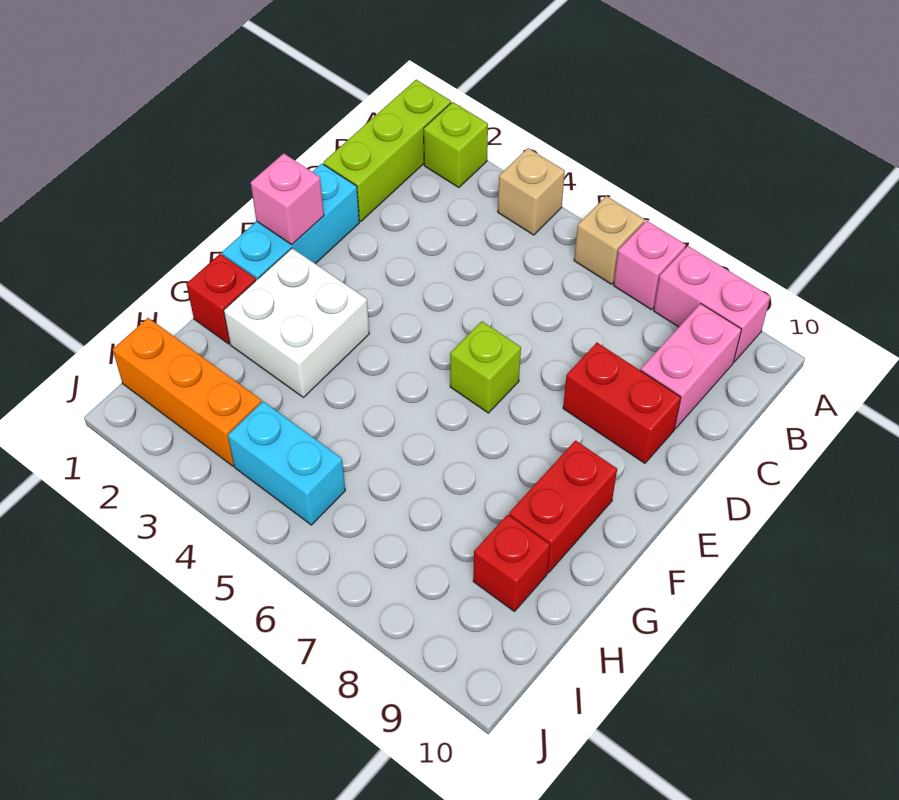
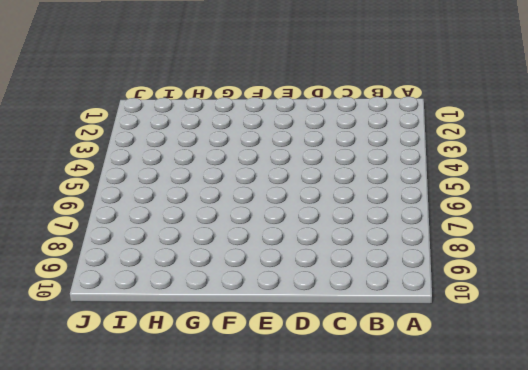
none -> lime brick A1:C1 level 1
none -> lime brick A2 level 1
none -> tan brick A4 level 1

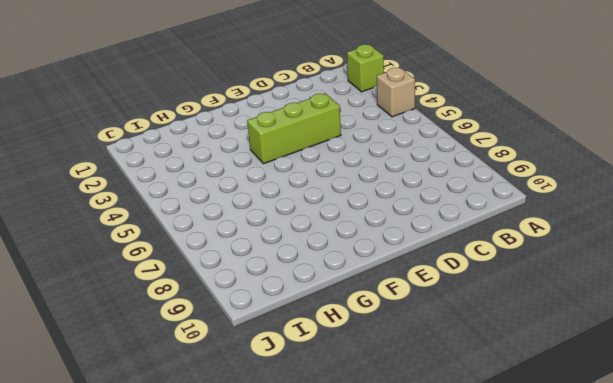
lime brick D4:F4 level 1 -> lime brick A1:C1 level 1
none -> tan brick A6 level 1
none -> pink brick A7 level 1
none -> pink brick A8:A9 level 1

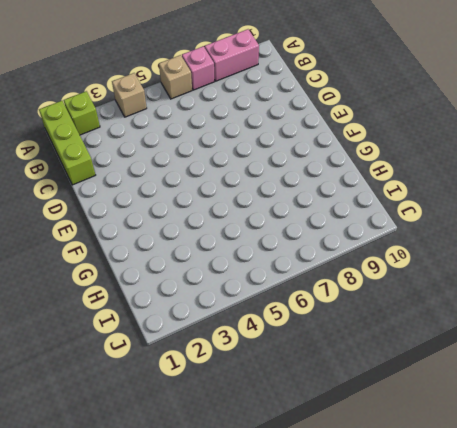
none -> pink brick B9:C9 level 1
none -> cyan brick D1:F1 level 1
none -> red brick D8:D9 level 1

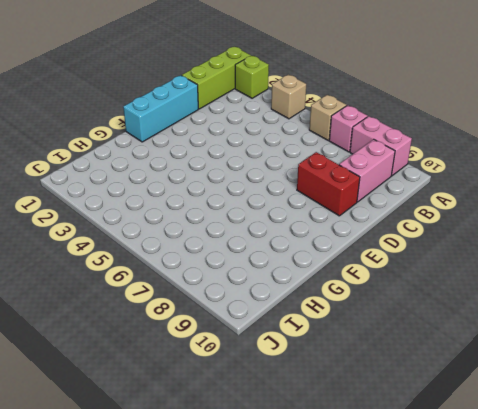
none -> lime brick E6 level 1
none -> white brick F2:G3 level 1
none -> red brick F9:G9 level 1

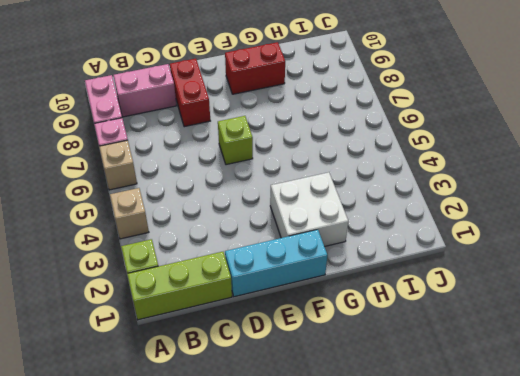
none -> red brick G1 level 1
none -> red brick H9 level 1
none -> orange brick I1:I3 level 1

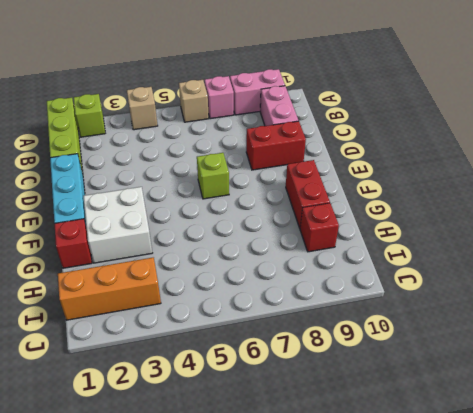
none -> cyan brick I4:I5 level 1
none -> pink brick E1 level 2

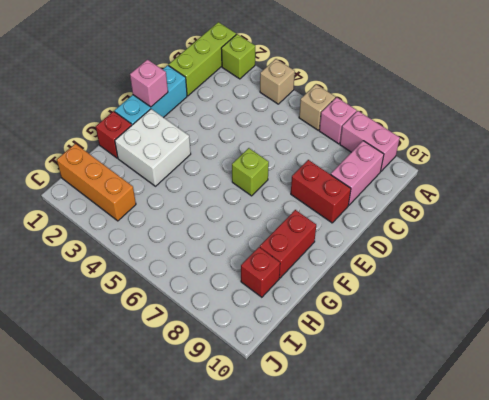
none -> cyan brick I4:I5 level 1

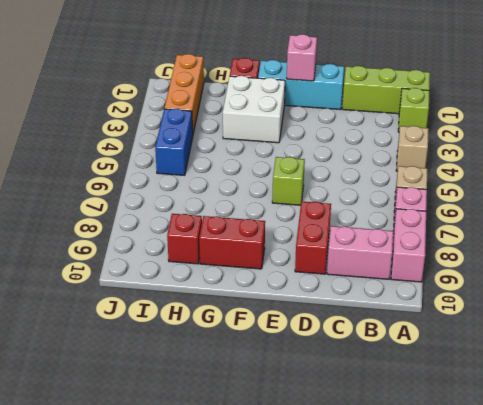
blue brick I4:I5 level 1 -> cyan brick I4:I5 level 1

